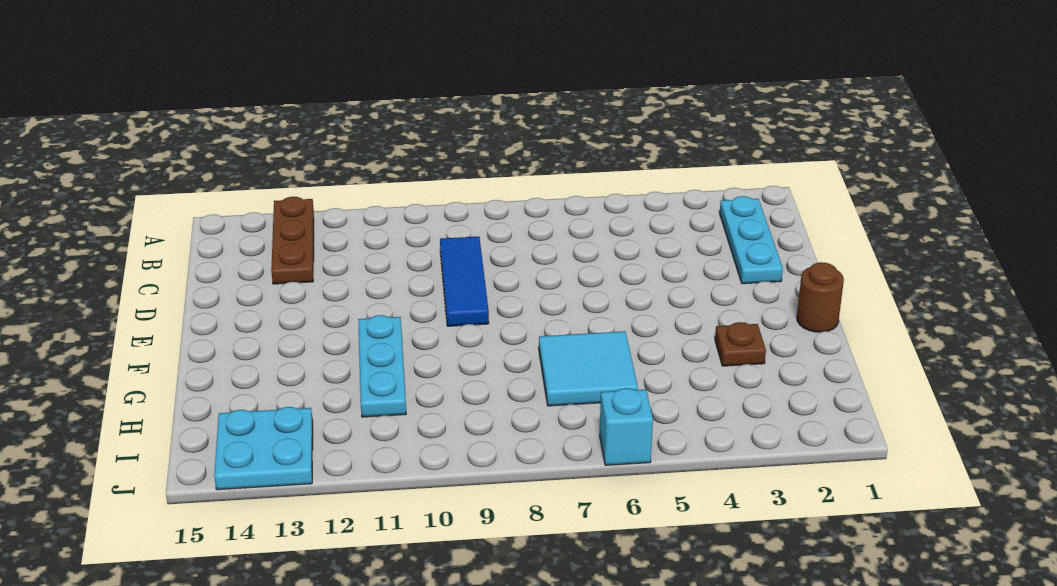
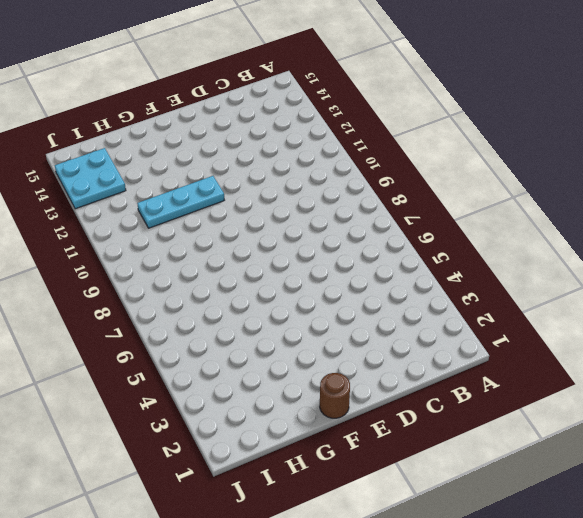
none -> brown plate A13:C13 level 1
none -> cyan plate B2:D2 level 1

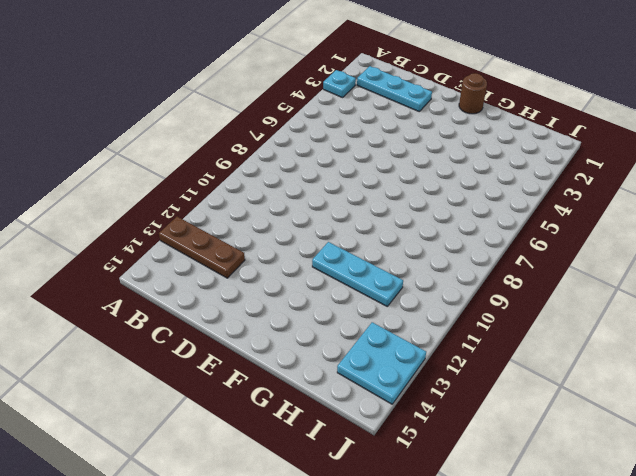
cyan plate A3 level 1 -> none
none -> blue tile C9:E9 level 1
none -> brown plate G3 level 1

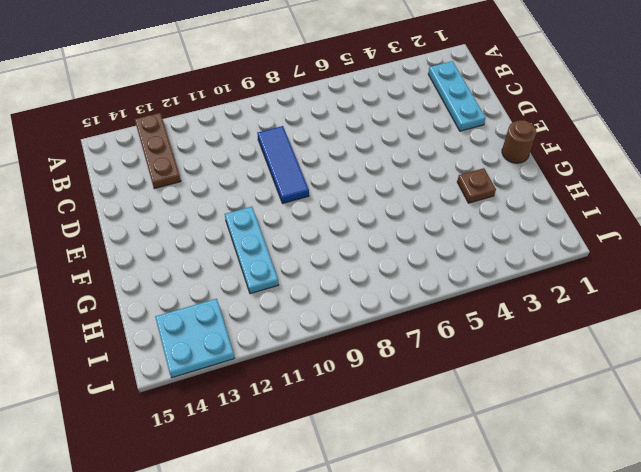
none -> cyan tile G6:H7 level 1
none -> cyan brick J6 level 1

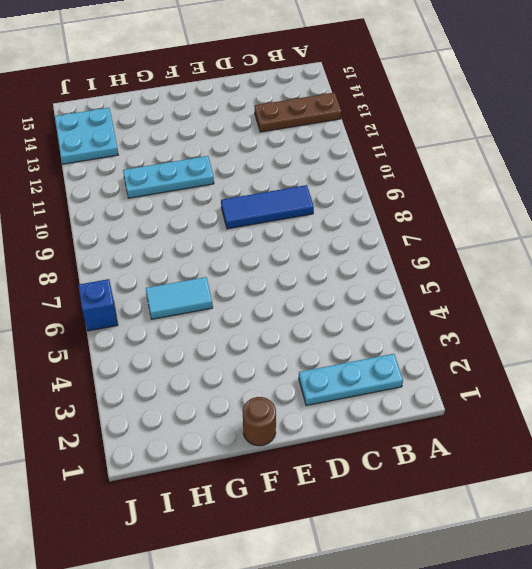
cyan tile G6:H6 level 1 -> cyan tile G6:H7 level 1
blue brick J6 level 1 -> cyan brick J6 level 1
none -> brown plate G3 level 1

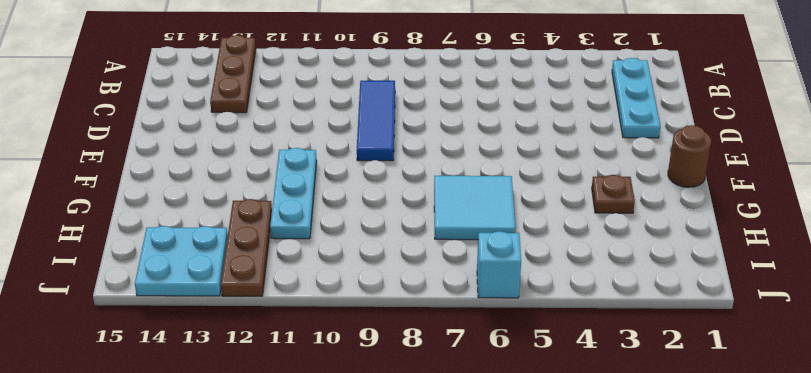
brown plate H12:J12 level 1 -> none

